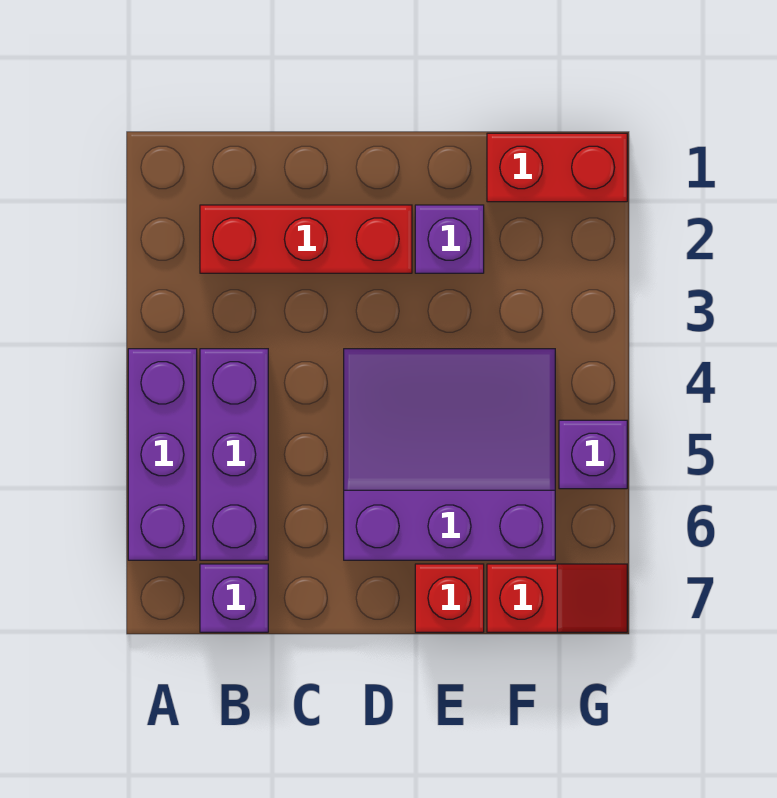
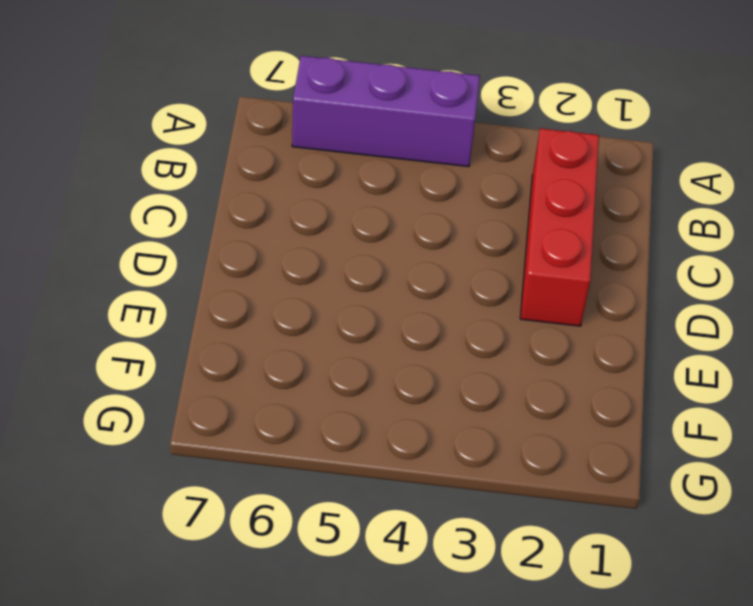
none -> purple brick B4:B6 level 1
none -> purple brick B7 level 1

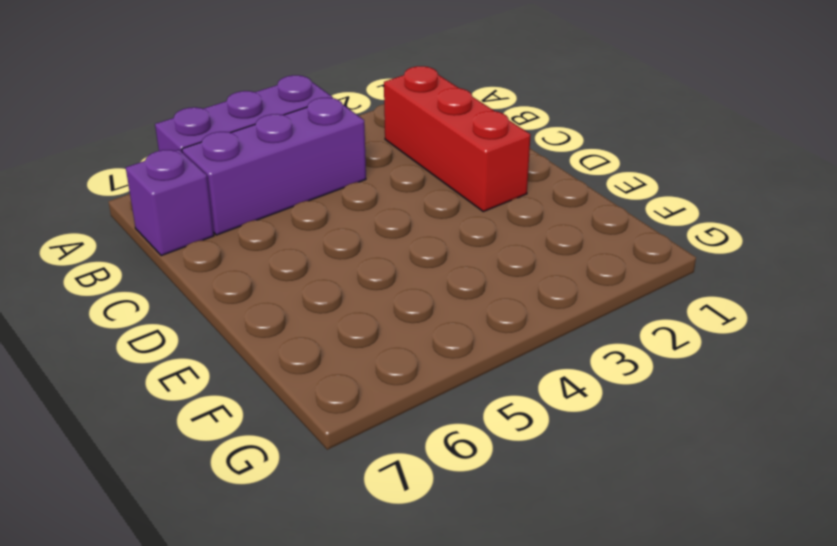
none -> purple slope D4:F6 level 1 top 6
none -> purple brick E2 level 1

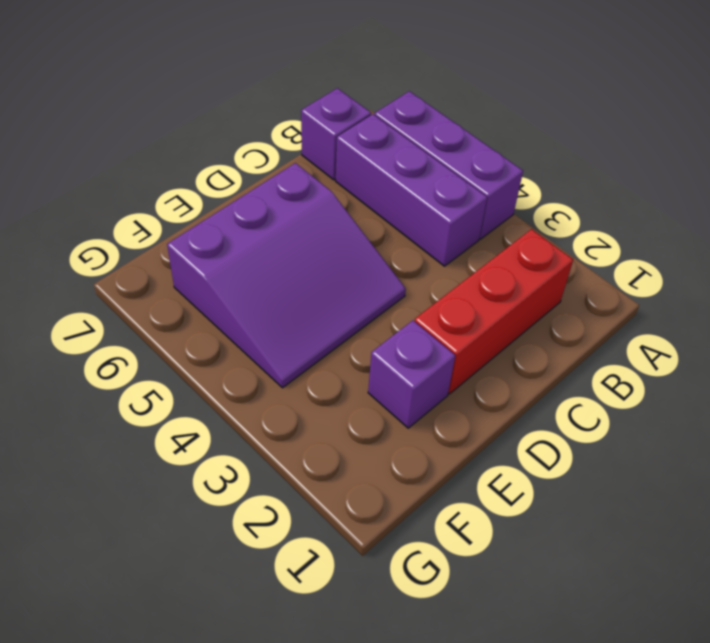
none -> red brick E7 level 1
none -> red brick F1:G1 level 1

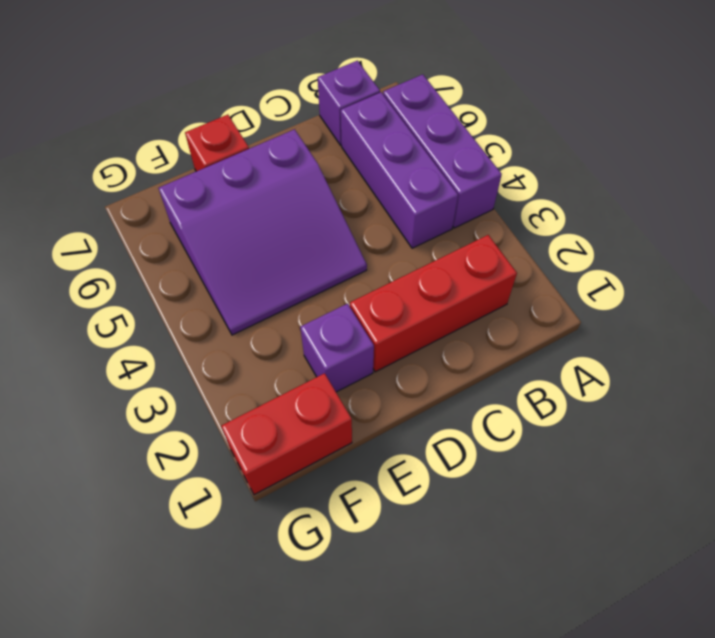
none -> red slope F7:G7 level 1 top F
none -> purple brick G5 level 1

